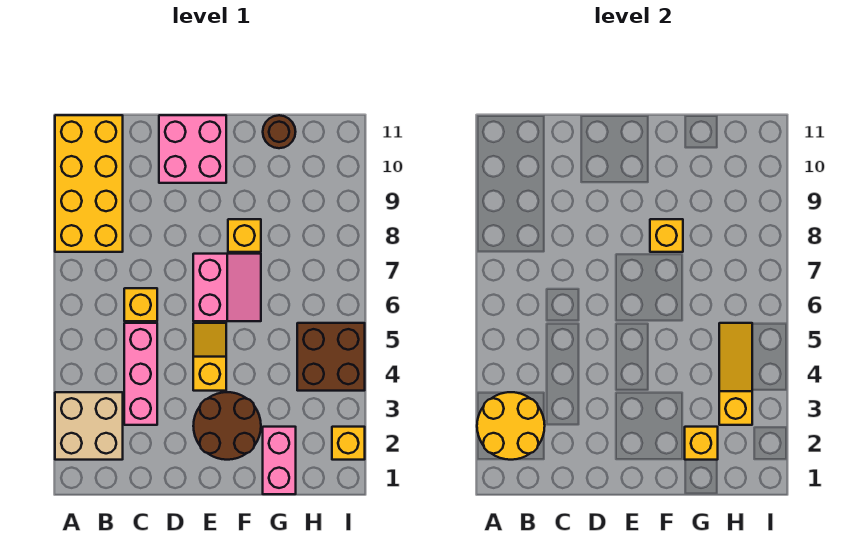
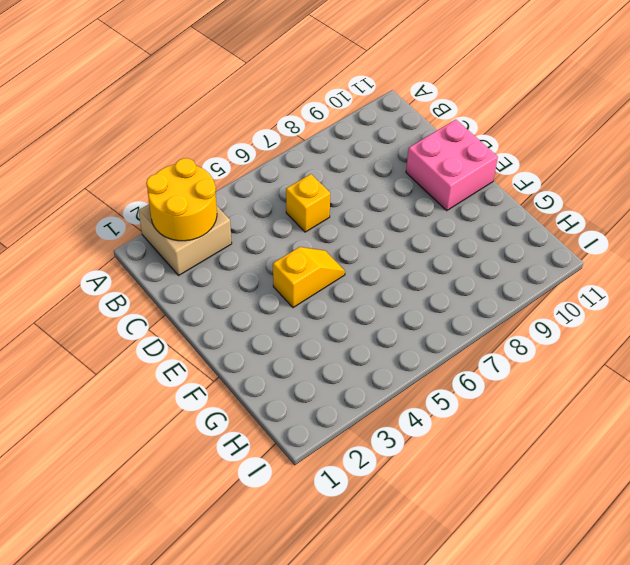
none -> yellow brick A8:B11 level 1
none -> pink brick C3:C5 level 1
none -> brown round brick E2:F3 level 1

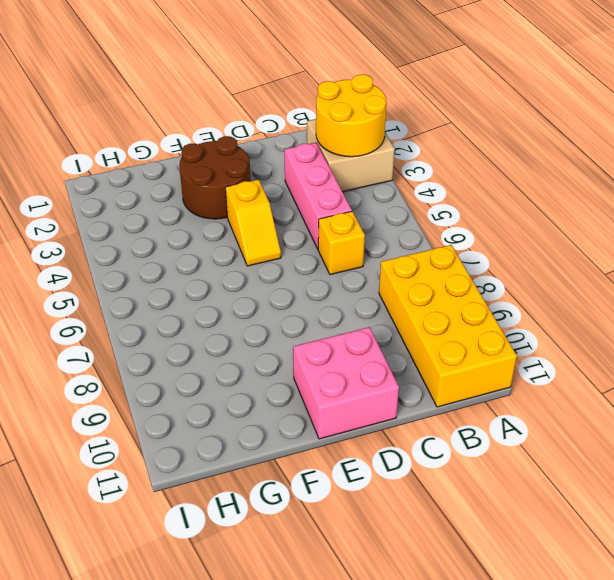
none -> pink slope E6:F7 level 1 top E
none -> yellow brick F8 level 1
none -> pink brick G1:G2 level 1

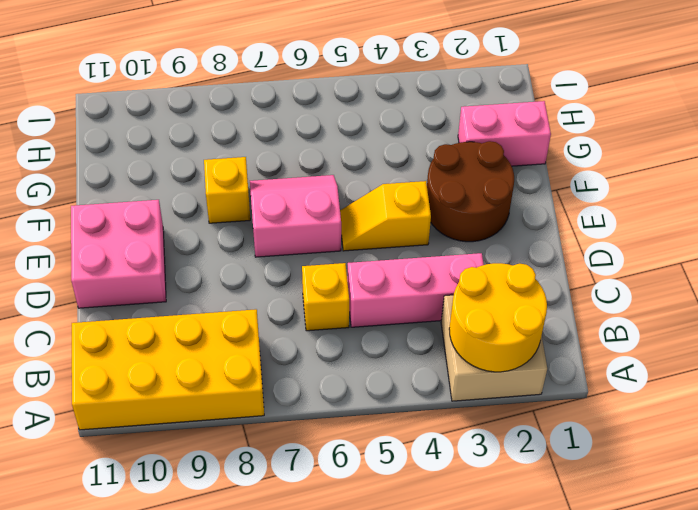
none -> brown round brick G11 level 1
none -> brown brick H4:I5 level 1
none -> yellow brick I2 level 1

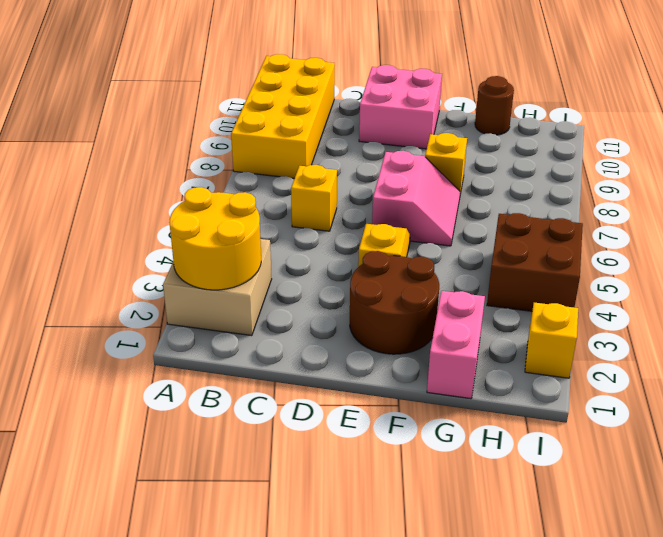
none -> pink brick C3:C5 level 1
none -> yellow brick F8 level 2
none -> yellow brick G2 level 2

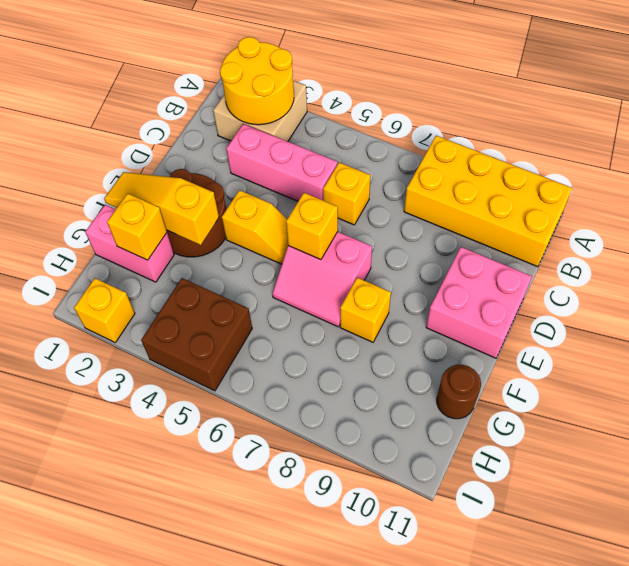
yellow brick E6 level 2 -> yellow brick F8 level 2
yellow slope F1:F3 level 2 top 3 -> yellow slope H3:H5 level 2 top 3

